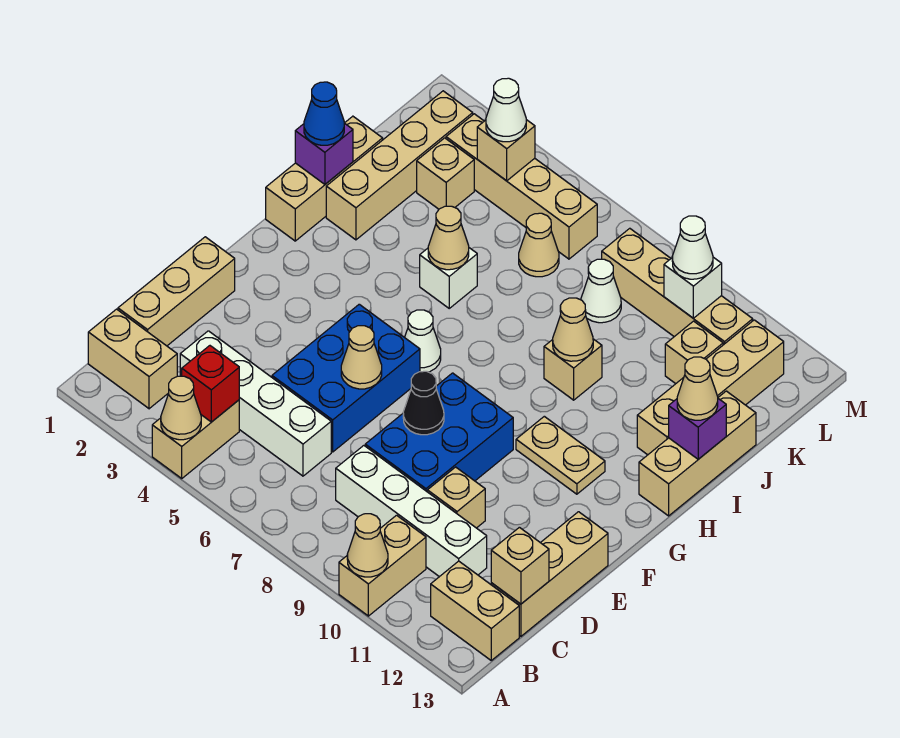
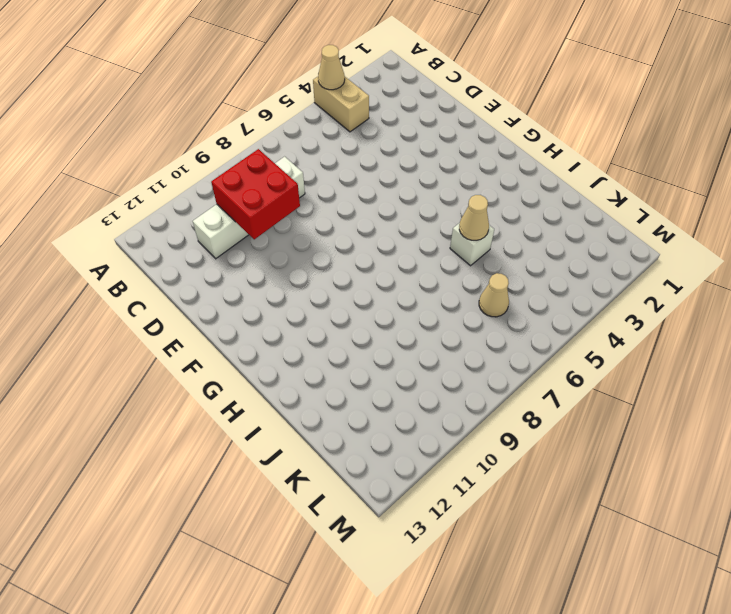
red brick C9:D10 level 2 -> none
none -> tan brick A10:B10 level 1
none -> tan brick B1:B2 level 1
none -> tan brick B12:B13 level 1
none -> tan brick C1:E1 level 1

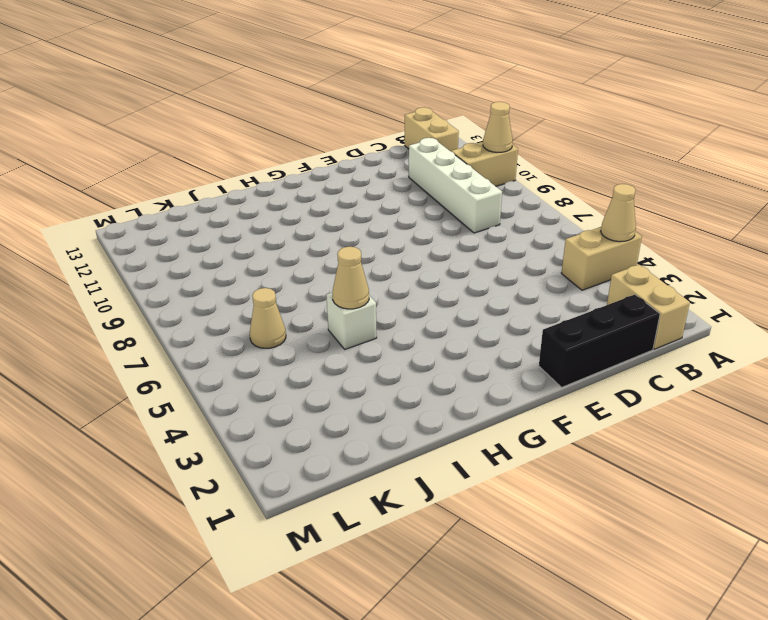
black brick C1:E1 level 1 -> tan brick C1:E1 level 1
none -> white brick C3:C6 level 1
none -> tan brick C13:E13 level 1
none -> blue brick D5:F6 level 1
none -> blue brick D8:F9 level 1

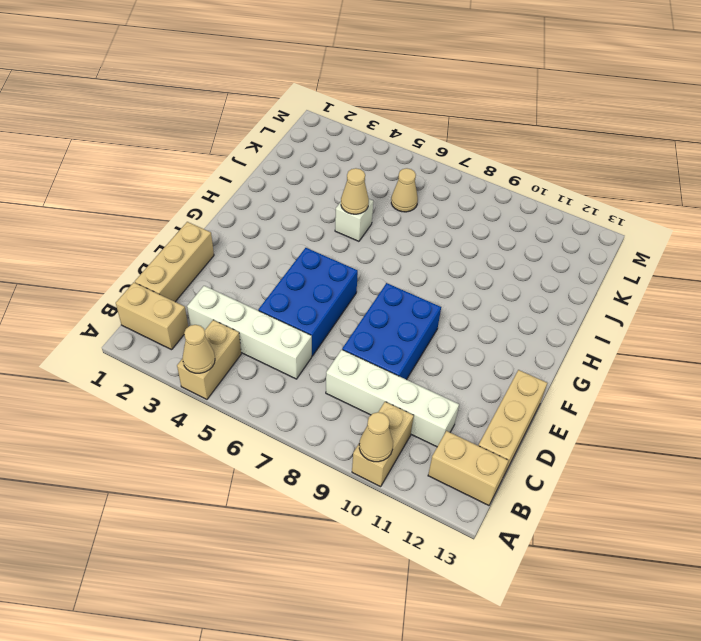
none -> tan brick D10 level 1
none -> white cone G6 level 1
none -> tan plate G10:G11 level 1
none -> tan brick H1:J1 level 1

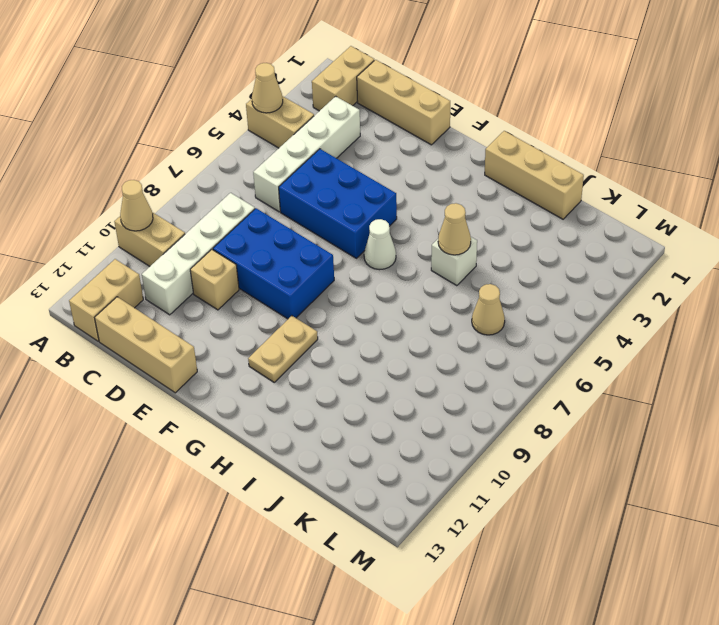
none -> tan brick H13:J13 level 1
none -> tan brick I2:L2 level 1
none -> tan brick I9 level 1
none -> tan brick I12:L12 level 1

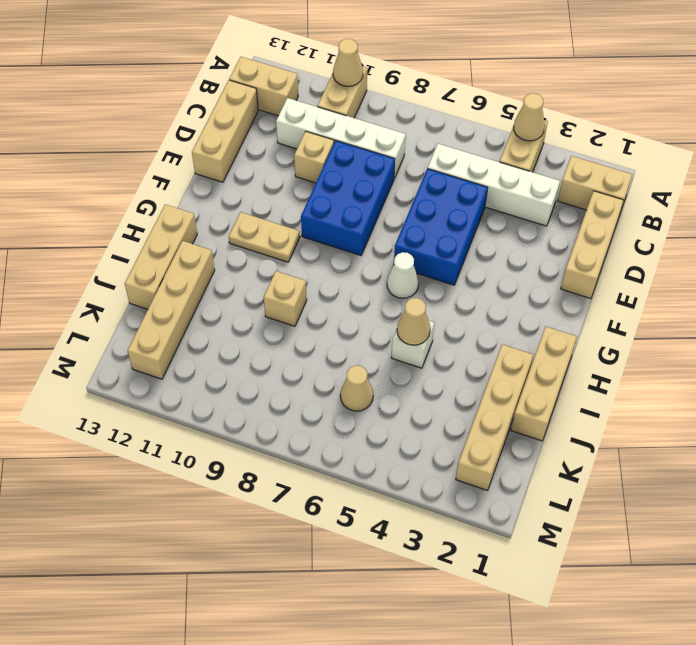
none -> tan brick K3 level 1
none -> white cone K8 level 1
none -> tan brick K11 level 1
none -> tan brick L3:L6 level 1

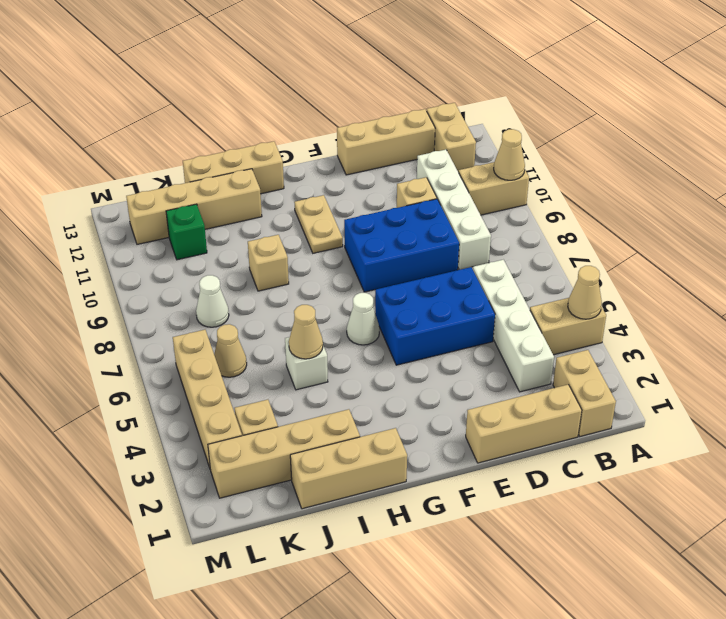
green brick K11 level 1 -> tan brick K11 level 1
none -> tan brick L8:L11 level 1
none -> red brick B4 level 2
none -> tan brick C13 level 2
none -> tan cone E6 level 2

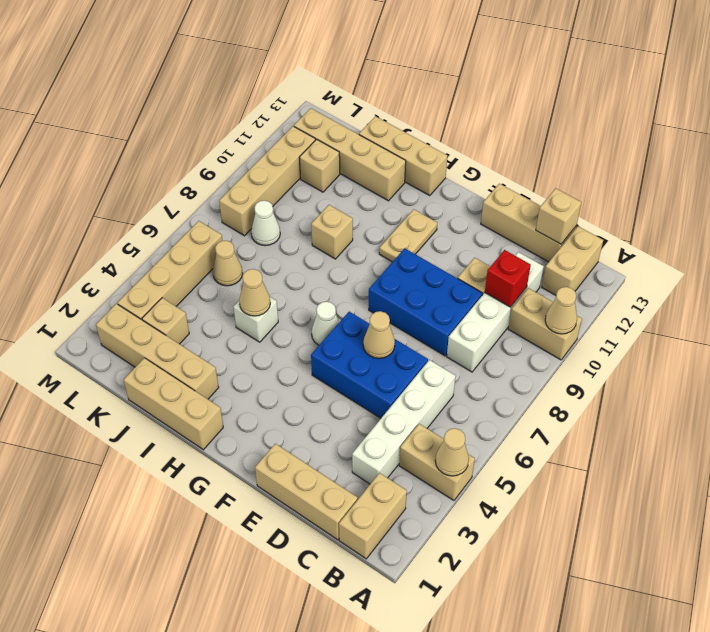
red brick C10 level 2 -> red brick B4 level 2
none -> black cone E8 level 2
none -> purple brick I1 level 2
none -> tan cone I9 level 2
none -> purple brick I13 level 2

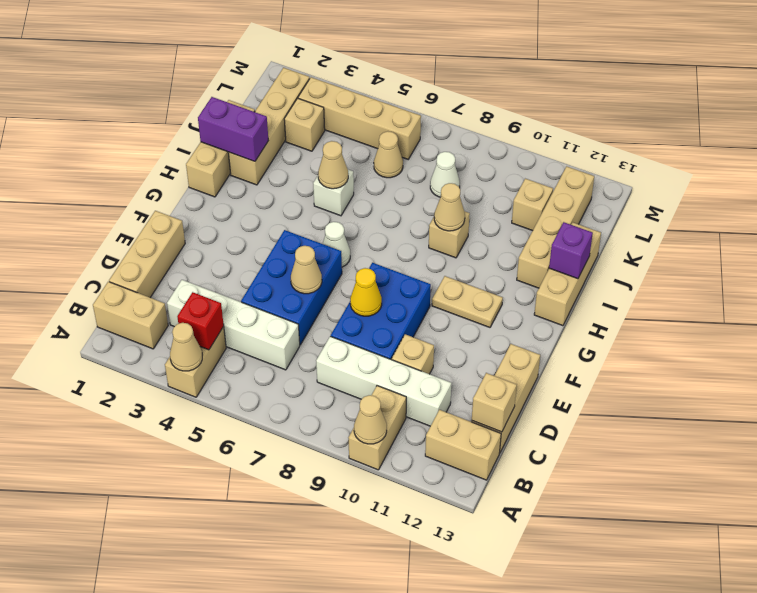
yellow cone E8 level 2 -> black cone E8 level 2
purple brick I1:I2 level 2 -> purple brick I1 level 2
none -> tan brick L8:L11 level 1
none -> tan brick L4 level 2
none -> white brick L10 level 2
none -> blue cone I1 level 3

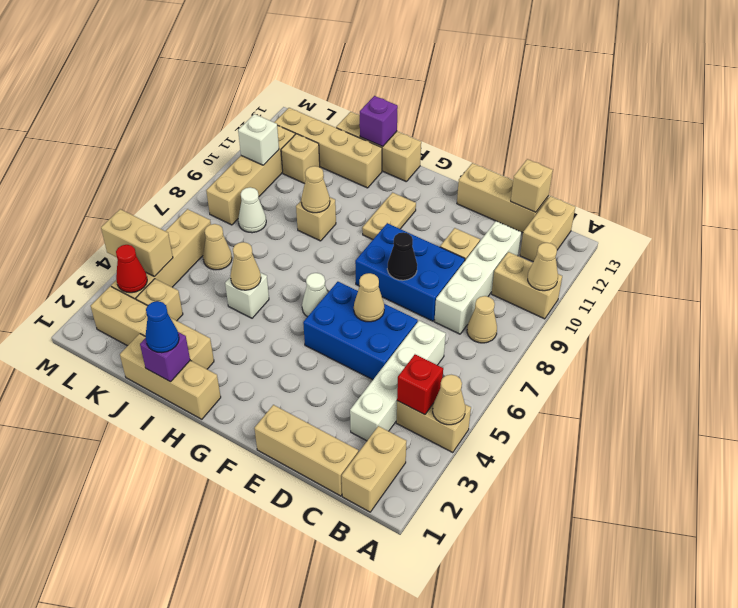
tan cone B8 level 1 -> tan cone I13 level 3
red cone L3 level 2 -> none
tan brick L4:M4 level 2 -> tan brick L4 level 2
none -> white cone L4 level 3
none -> white cone L10 level 3

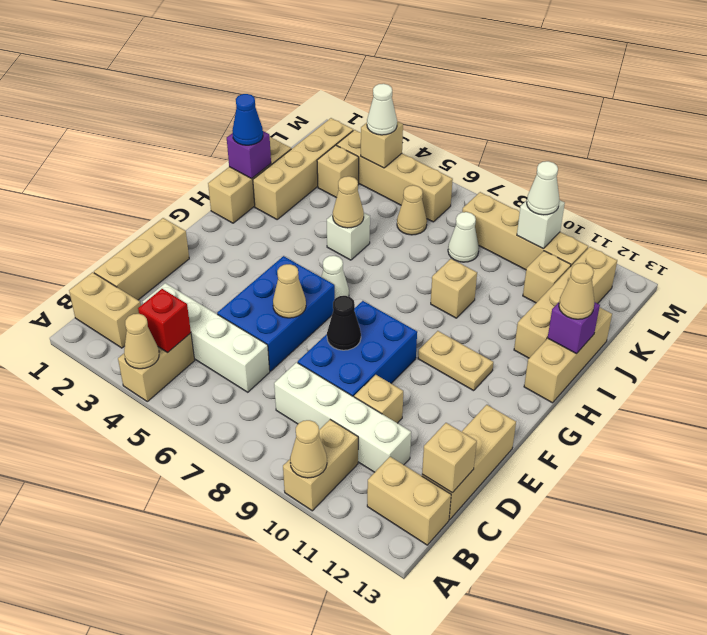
none -> tan cone I9 level 2

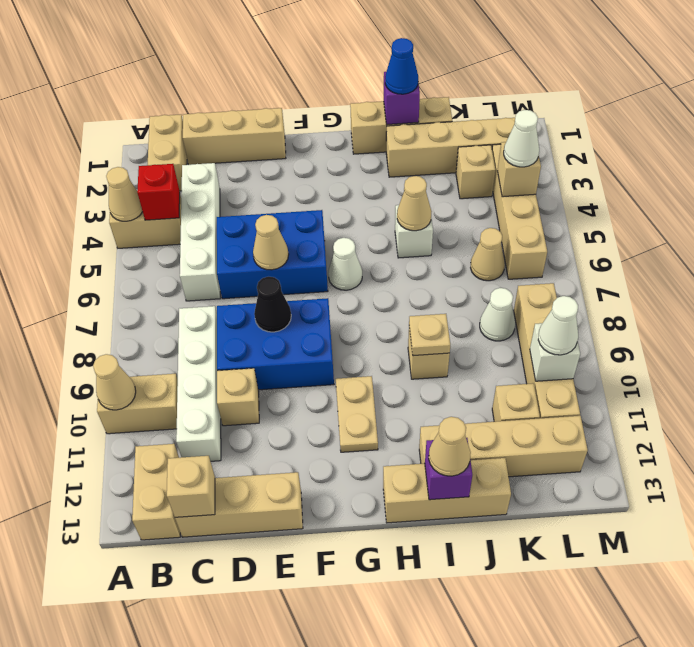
tan plate I9 level 2 -> tan cone I9 level 2

